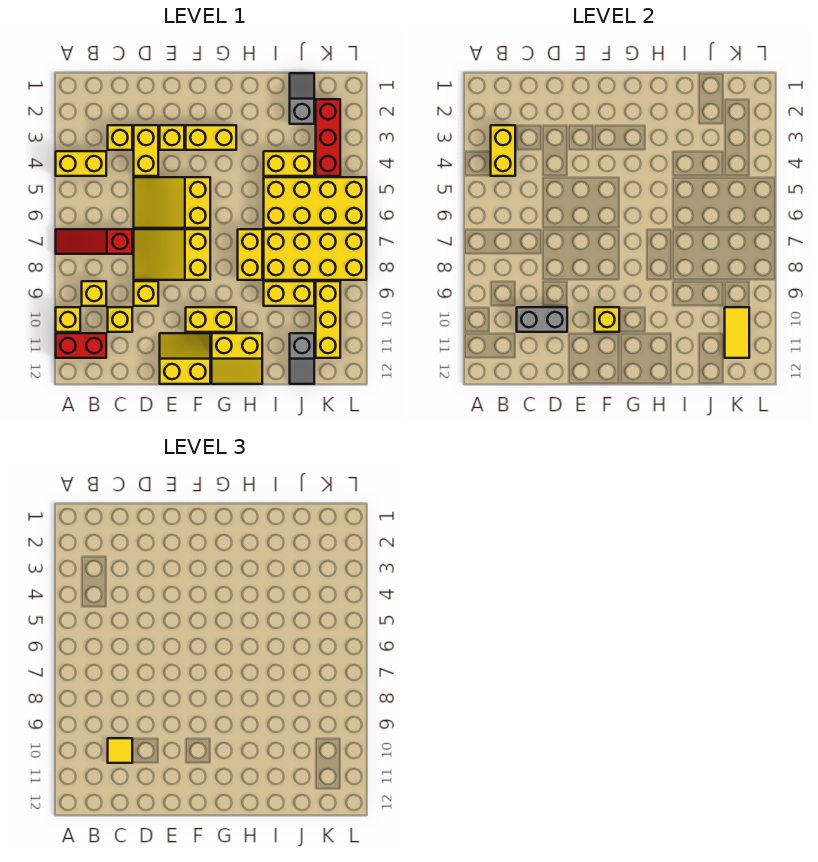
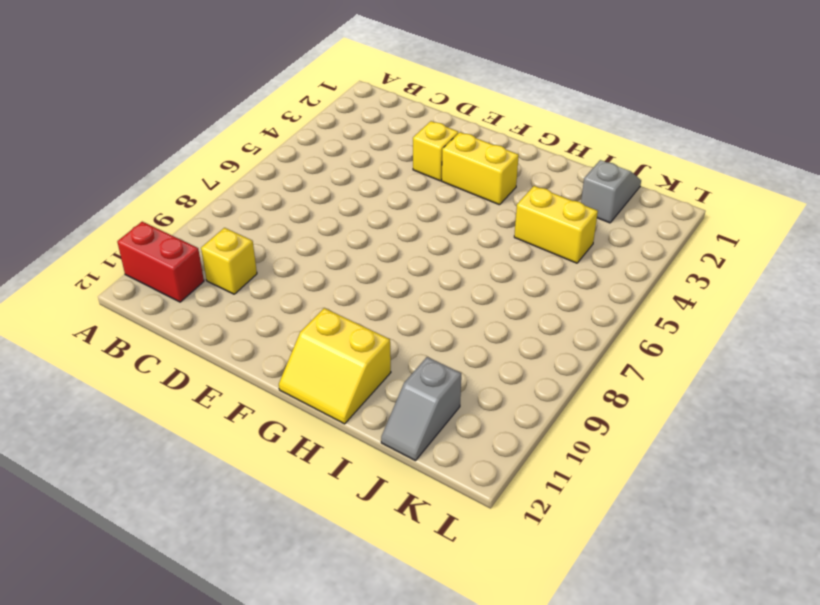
none -> yellow brick A4:B4 level 1
none -> red slope A7:C7 level 1 top C
none -> yellow brick A10 level 1
none -> yellow brick B9 level 1

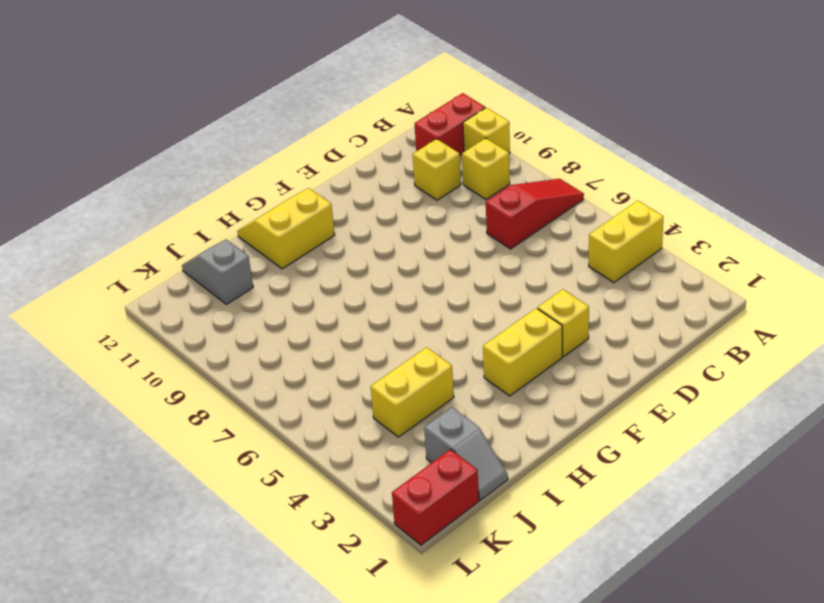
red brick K1:L1 level 1 -> none
none -> yellow brick C3 level 1
none -> yellow brick D3:D4 level 1
none -> yellow slope D5:F6 level 1 top F
none -> yellow slope D7:F8 level 1 top F

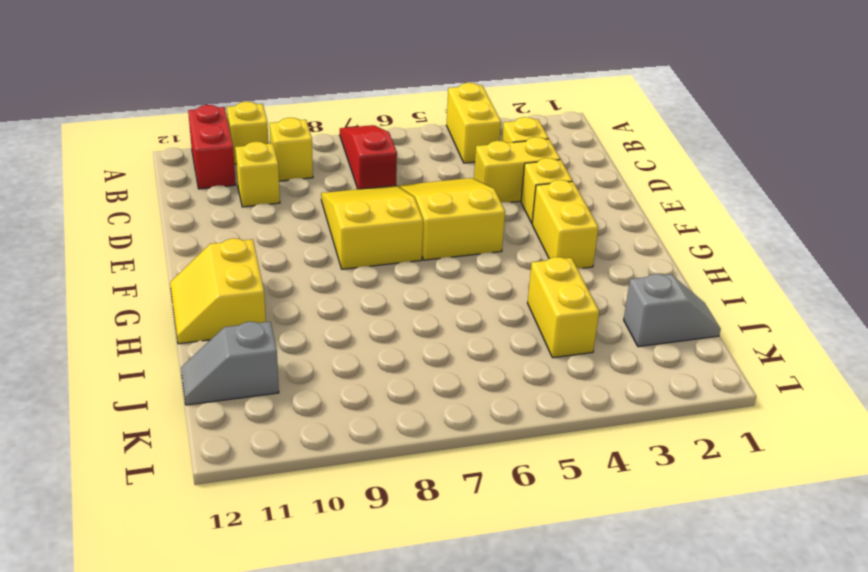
none -> yellow brick D9 level 1
none -> yellow slope E11:F12 level 1 top 12
none -> yellow brick F10:G10 level 1
none -> yellow brick H7:H8 level 1

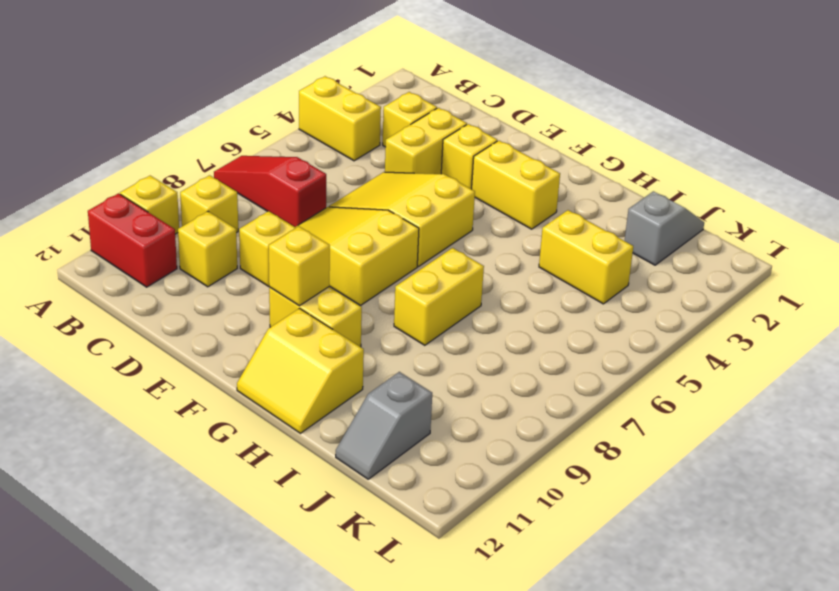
none -> yellow slope E11:F12 level 1 top 12
none -> yellow brick I5:L6 level 1
none -> yellow brick I7:L8 level 1
none -> yellow brick I9:J9 level 1

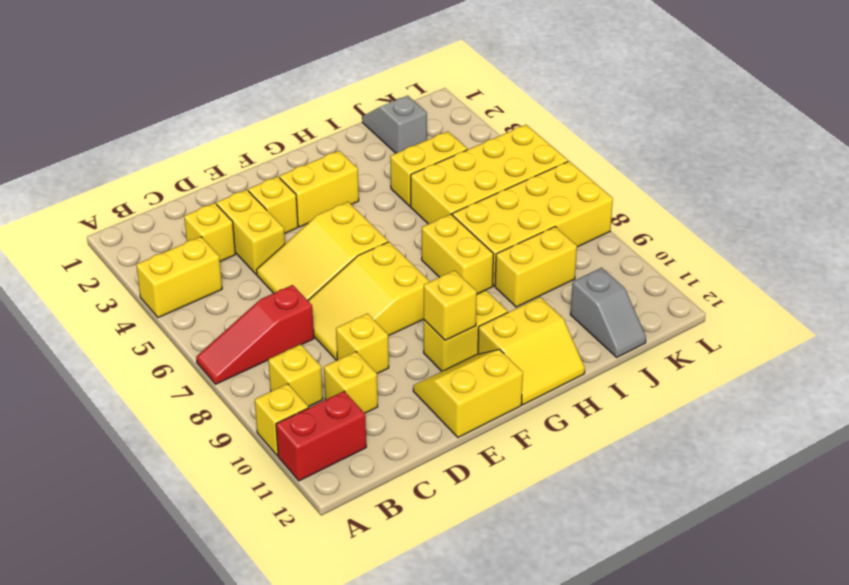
none -> red brick K2:K4 level 1
none -> yellow brick K9:K11 level 1
none -> yellow brick B3:B4 level 2
none -> grey brick C10:D10 level 2

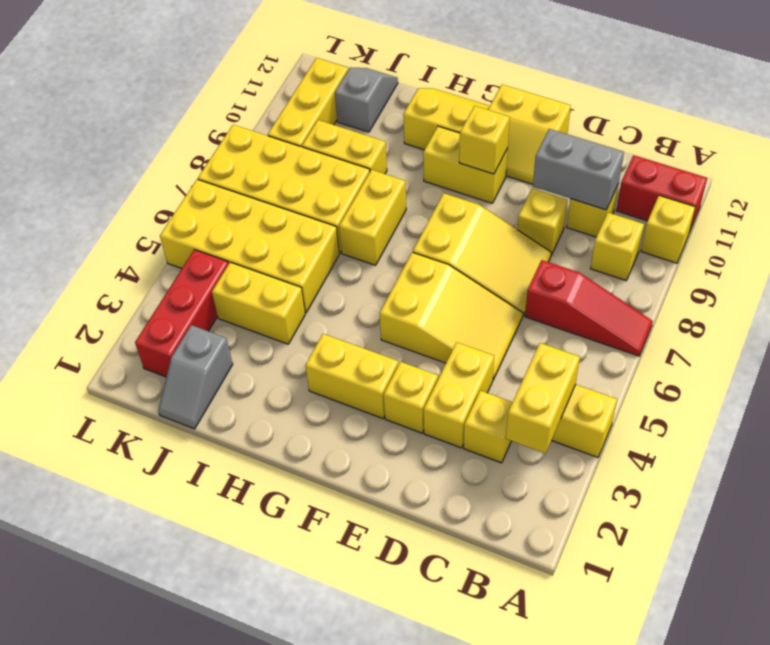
none -> yellow tile K10:K11 level 2
none -> yellow tile C10 level 3

